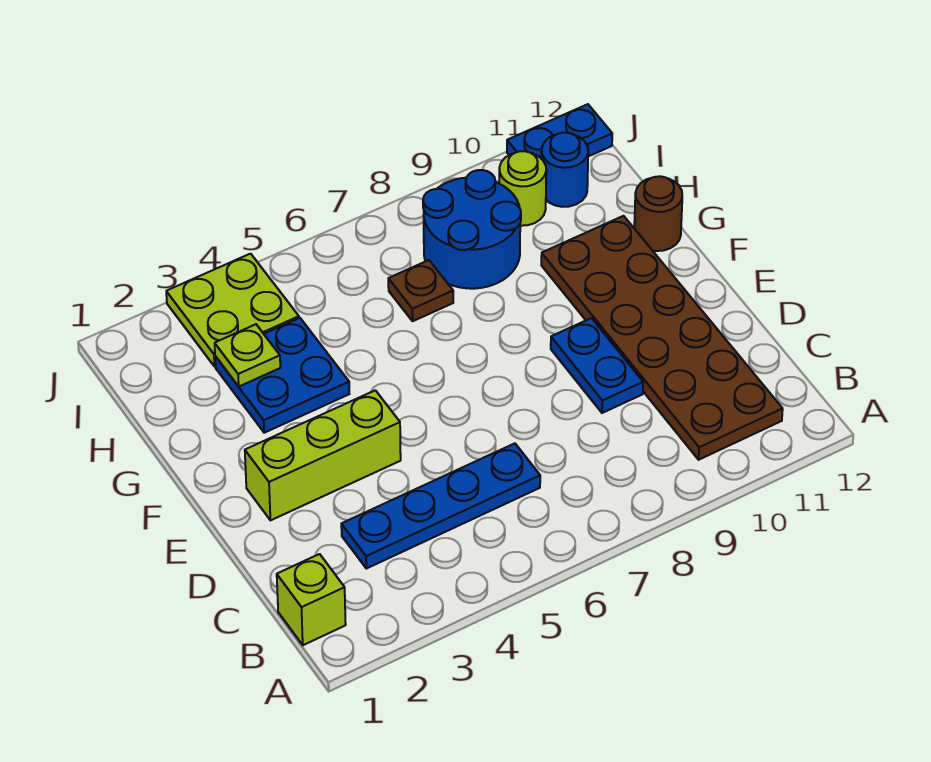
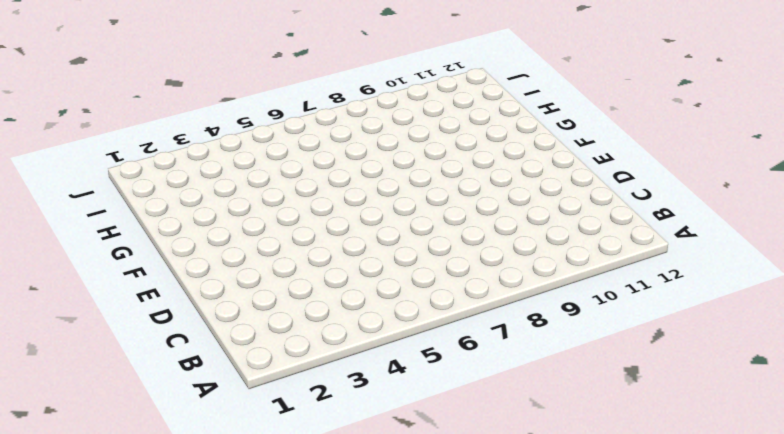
none -> lime brick B1 level 1
none -> brown plate B10:G11 level 1
none -> blue plate C3:C6 level 1

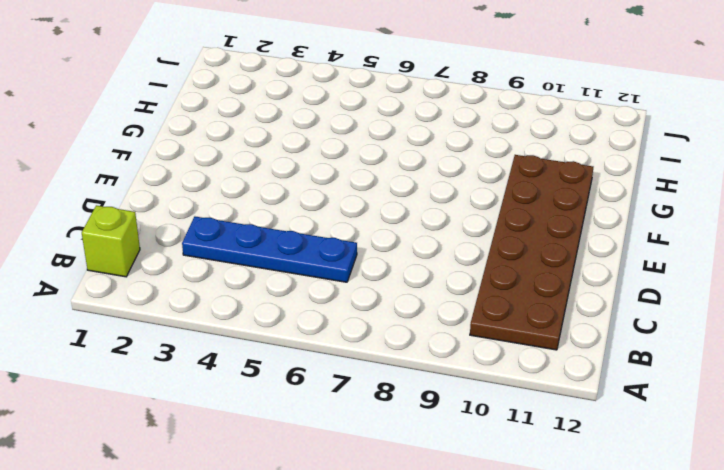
none -> blue plate D9:E9 level 1
none -> lime brick E2:E4 level 1
none -> blue plate G3:H4 level 1

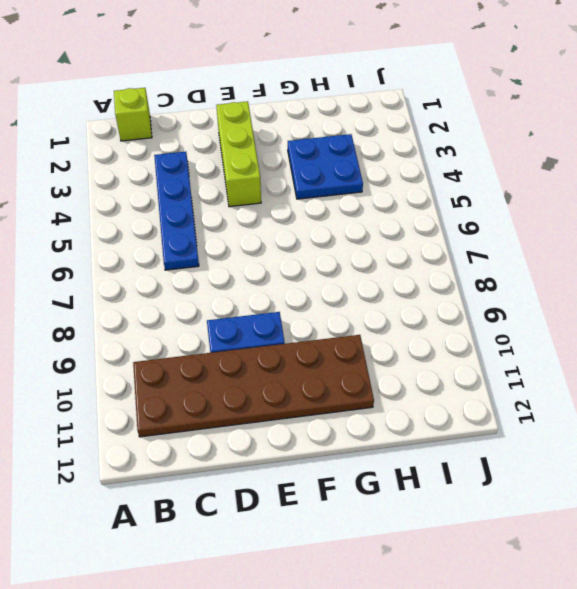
none -> brown round brick G12 level 1
none -> brown plate H7 level 1
none -> blue round brick H8:I9 level 1

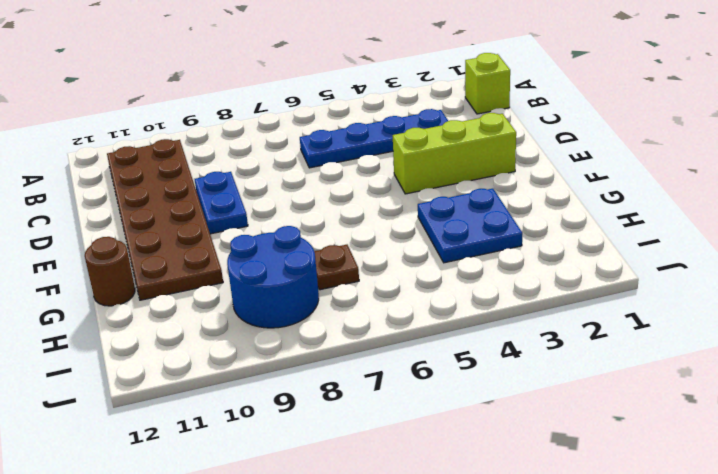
none -> lime plate I3:J4 level 1
none -> lime round brick I10 level 1
none -> blue round brick I11 level 1

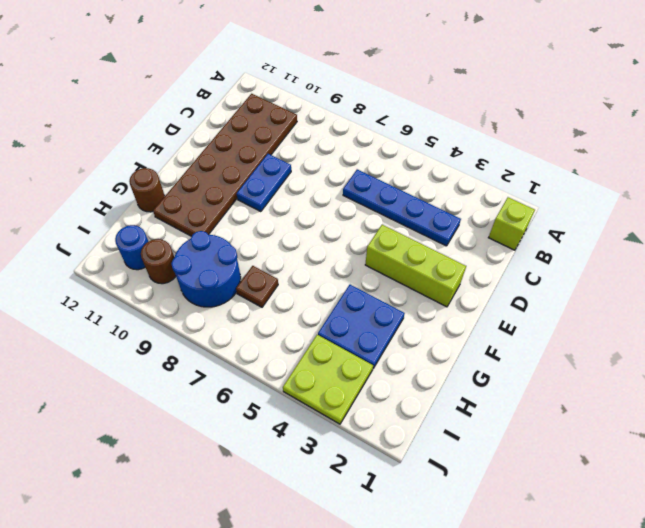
brown round brick I10 level 1 -> lime round brick I10 level 1
none -> blue plate J11:J12 level 1
none -> lime plate H3 level 2

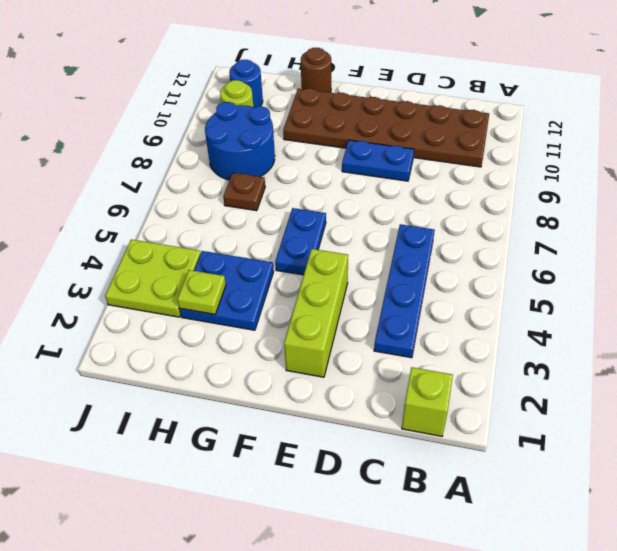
blue plate F5:F6 level 1 -> blue plate J11:J12 level 1

